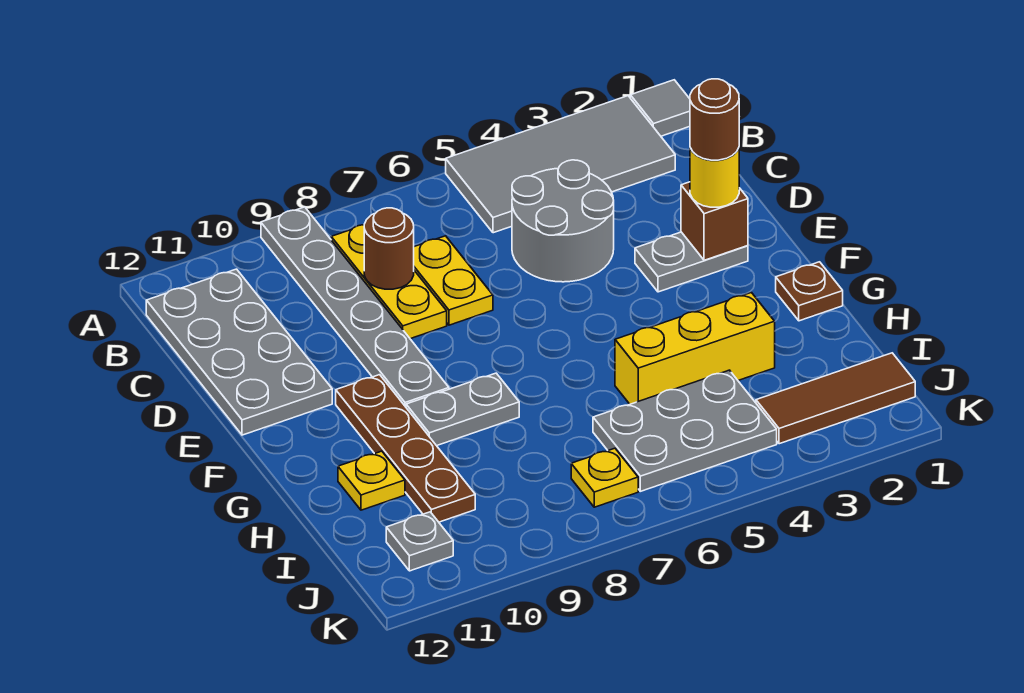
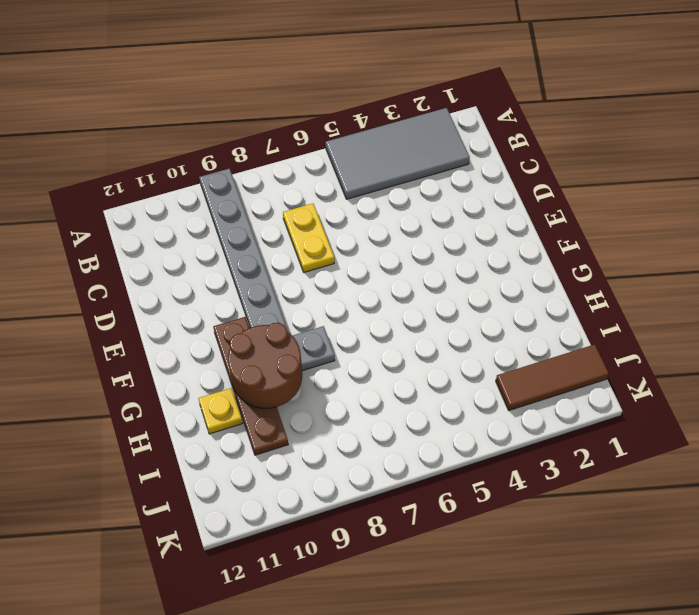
brown round brick G9:H10 level 2 -> none
none -> grey tile A1 level 1
none -> yellow plate B8:D8 level 1
none -> grey plate B11:E12 level 1

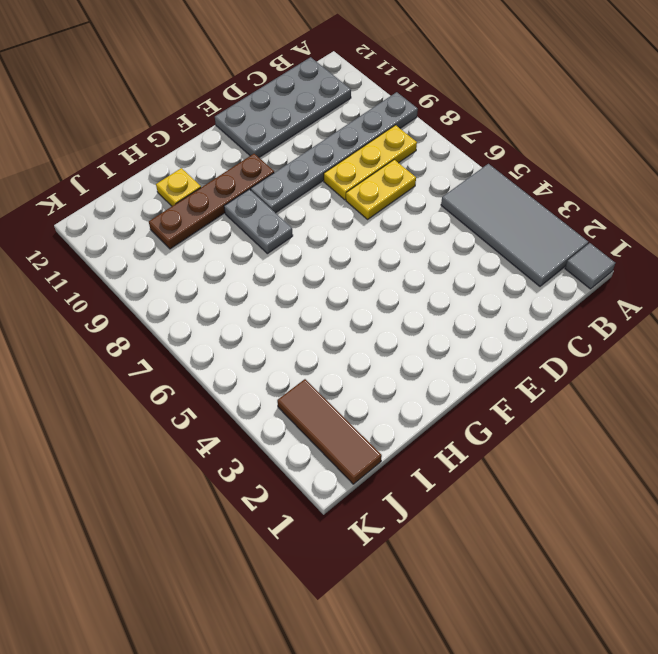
none -> grey round brick C4:D5 level 1
none -> grey plate E2:E3 level 1
none -> brown plate G1 level 1

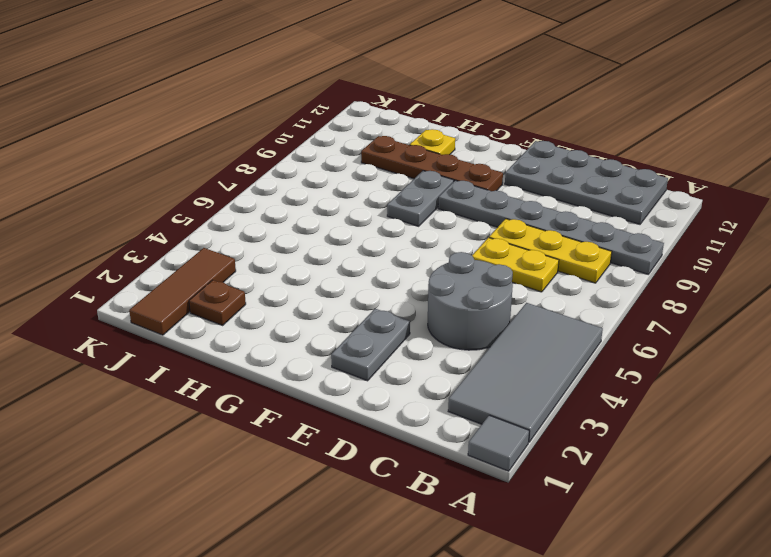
brown plate I2 level 1 -> brown plate G1 level 1
none -> yellow brick H3:H5 level 1
none -> grey plate I4:J6 level 1
none -> yellow plate J7 level 1

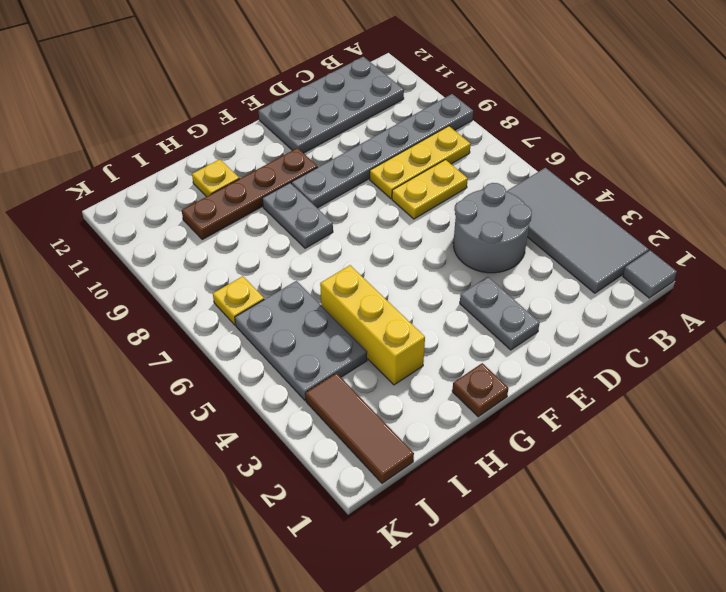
none -> grey plate J11 level 1
none -> brown round brick C8 level 2
none -> brown brick E2 level 2

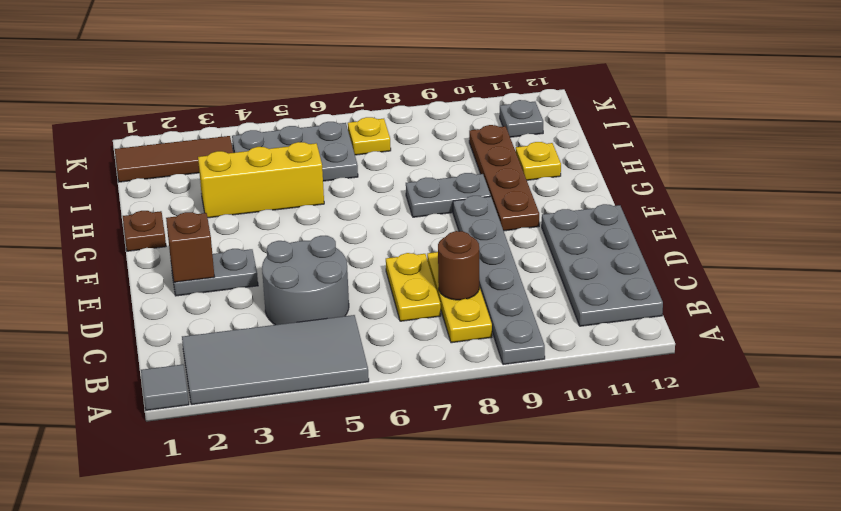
none -> yellow round brick E2 level 3
none -> brown round brick E2 level 4

